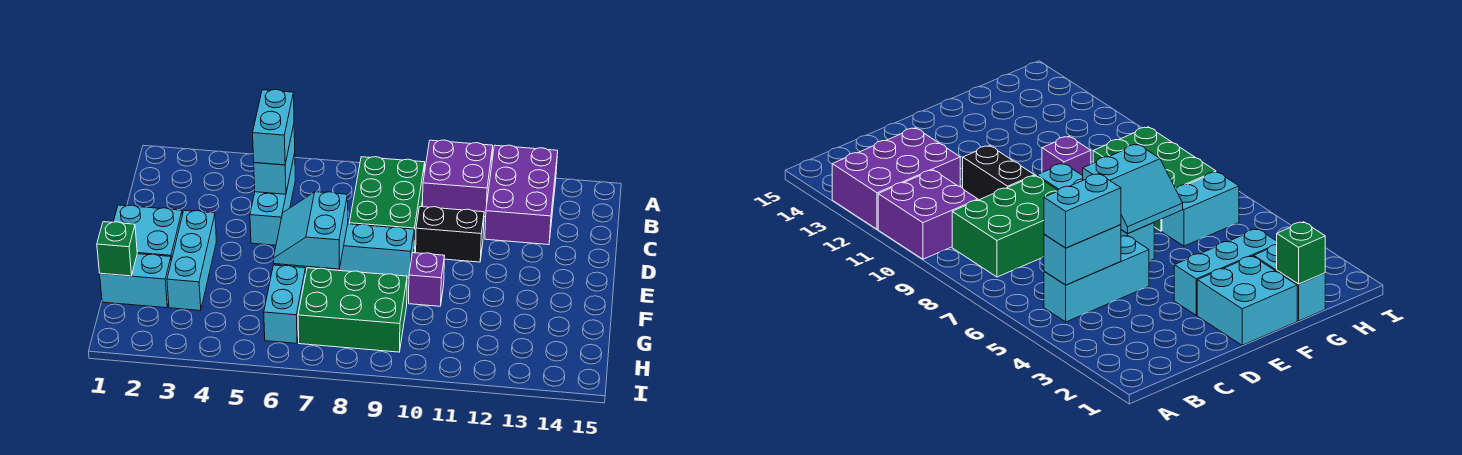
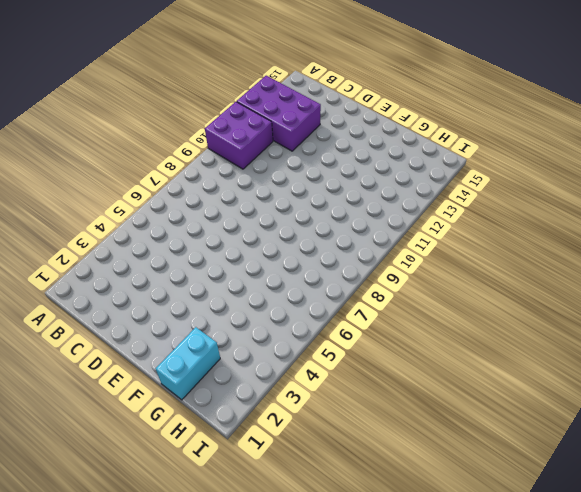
none -> cyan brick B5:D5 level 1
none -> green brick B8:D9 level 1
none -> black brick D10:D11 level 1

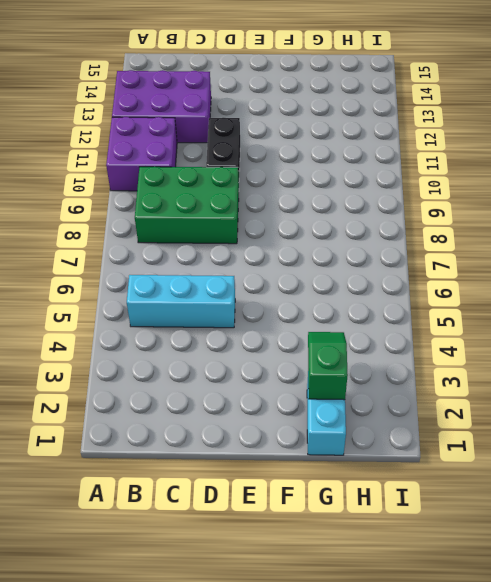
green slope G2:G3 level 2 top 2 -> none
none -> cyan brick E1:F2 level 1
none -> cyan brick E3:G3 level 1
none -> cyan brick E6:E9 level 1

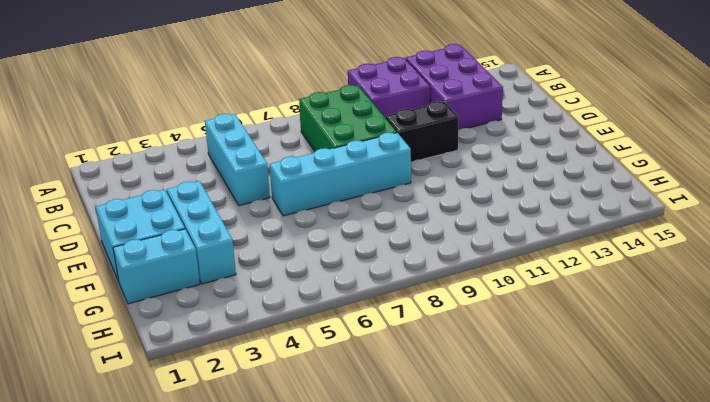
none -> purple brick F10 level 1
none -> cyan brick G6:H6 level 1
none -> green brick G7:H9 level 1

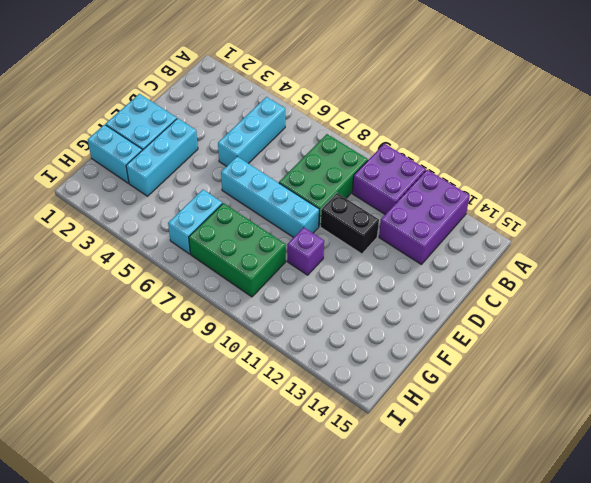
none -> cyan brick B5:C5 level 2
none -> cyan slope E6:F7 level 2 top 7
none -> green brick G1 level 2

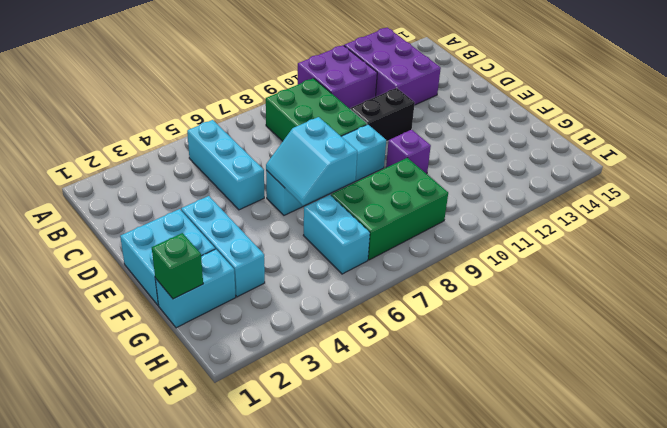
none -> cyan brick B5:C5 level 2
none -> cyan brick B5:C5 level 3

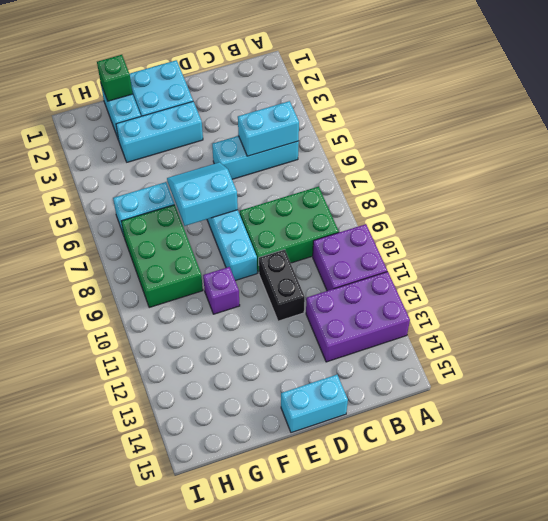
cyan brick D15:E15 level 1 -> cyan brick B5:C5 level 3

